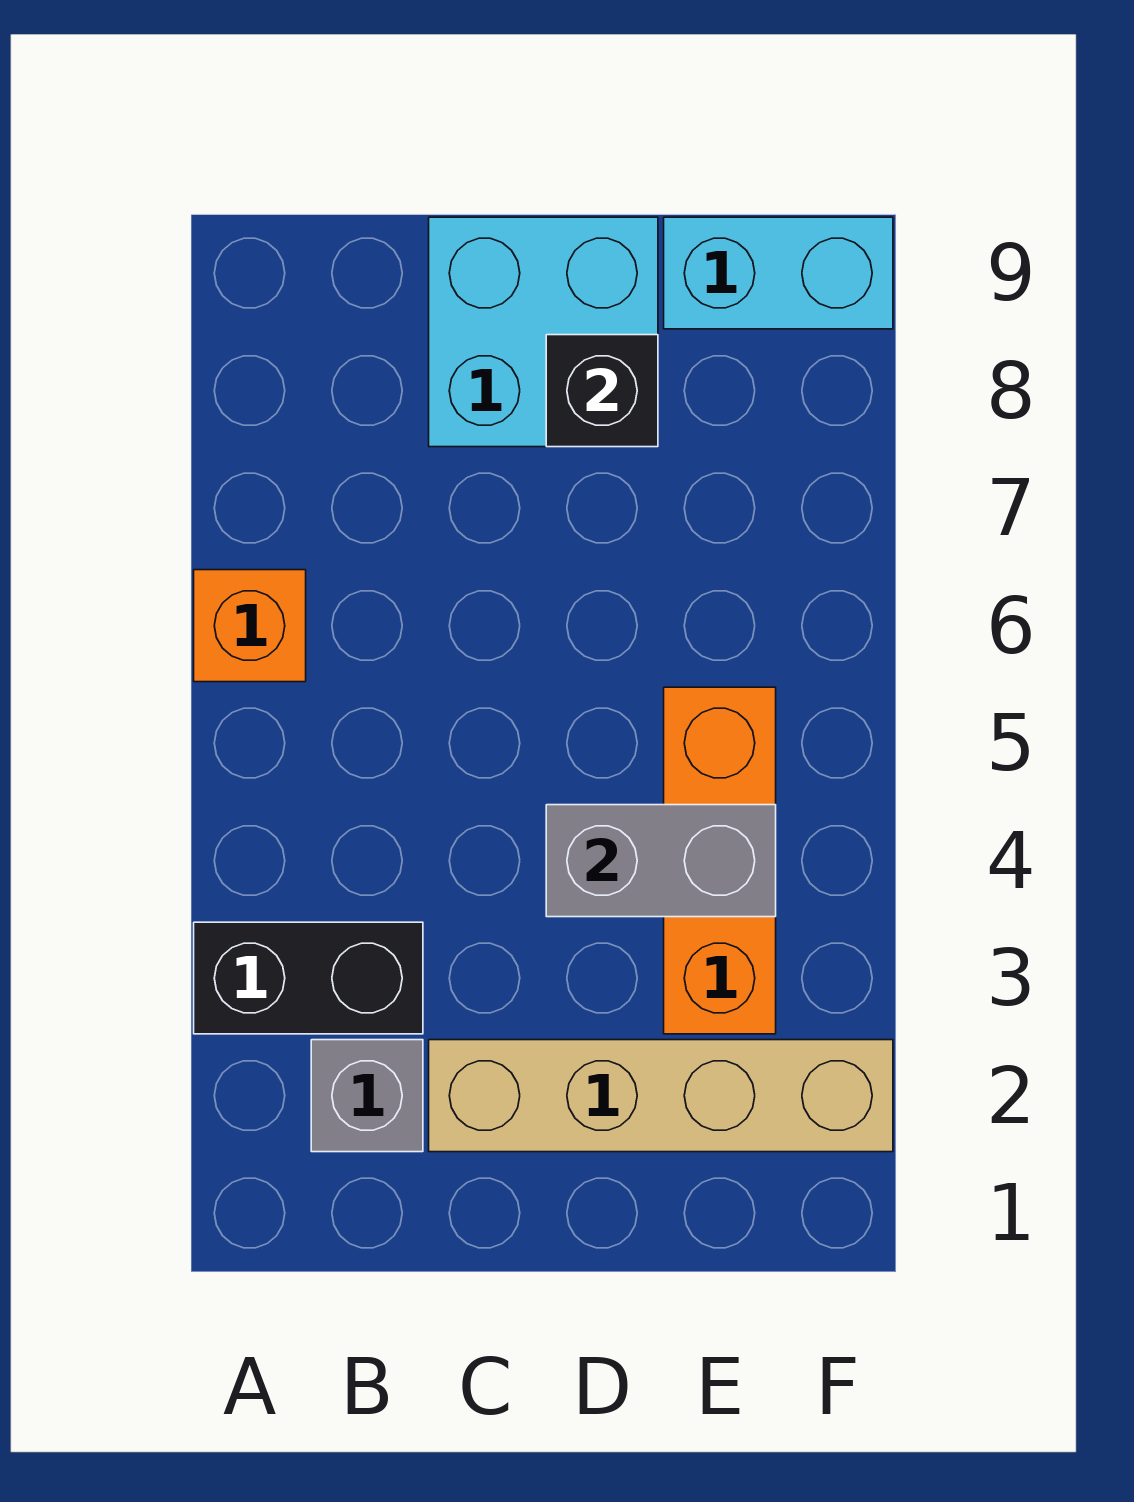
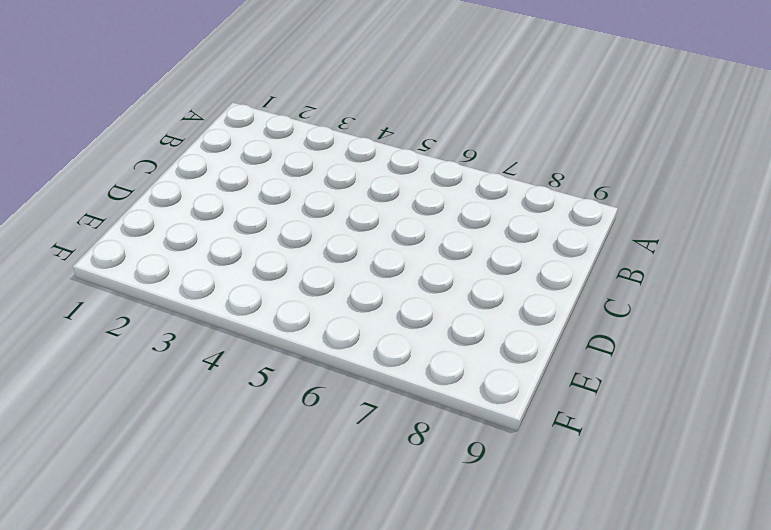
none -> black brick A3:B3 level 1
none -> orange brick A6 level 1

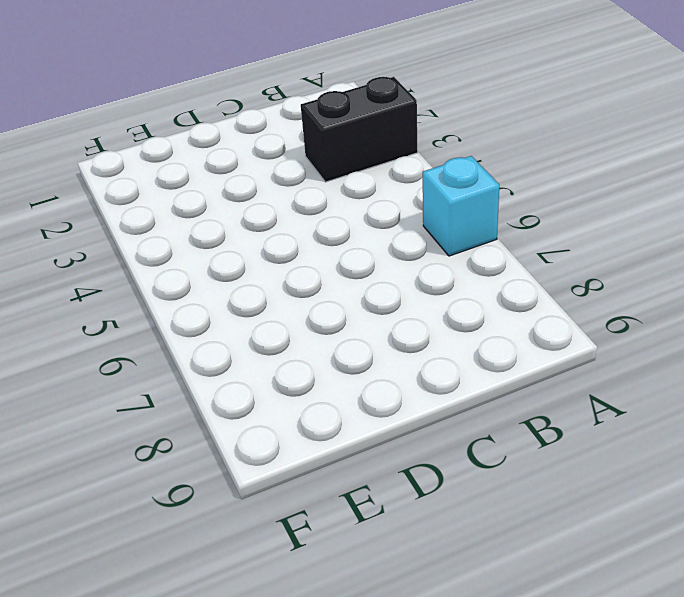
cyan brick A6 level 1 -> orange brick A6 level 1
none -> grey brick B2 level 1
none -> tan brick C2:F2 level 1

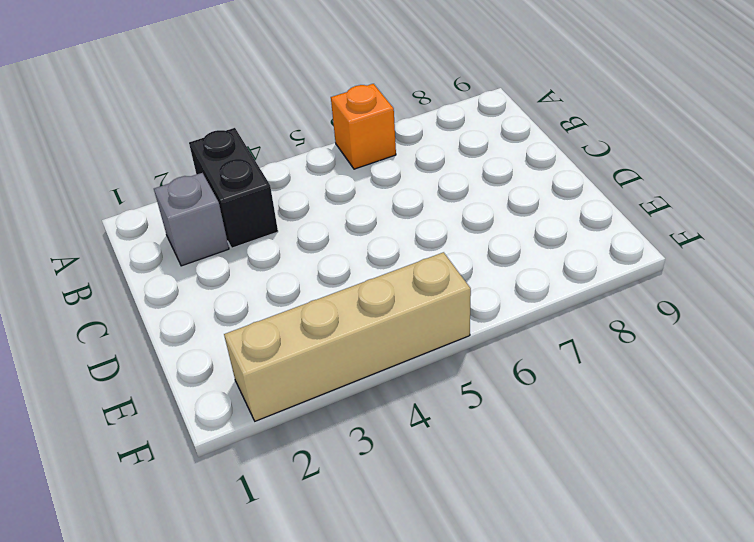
tan brick F2:F5 level 1 -> tan brick C2:F2 level 1
none -> cyan brick C8:D9 level 1
none -> orange brick E3:E5 level 1

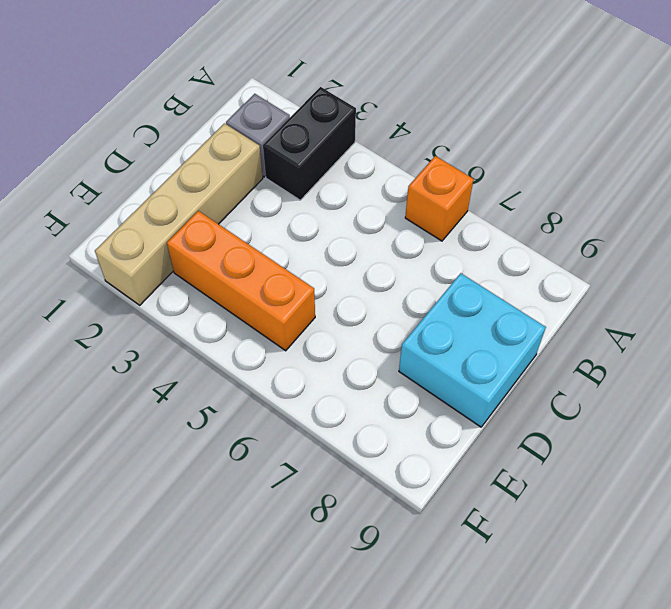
none -> cyan brick E9:F9 level 1
none -> grey brick D4:E4 level 2

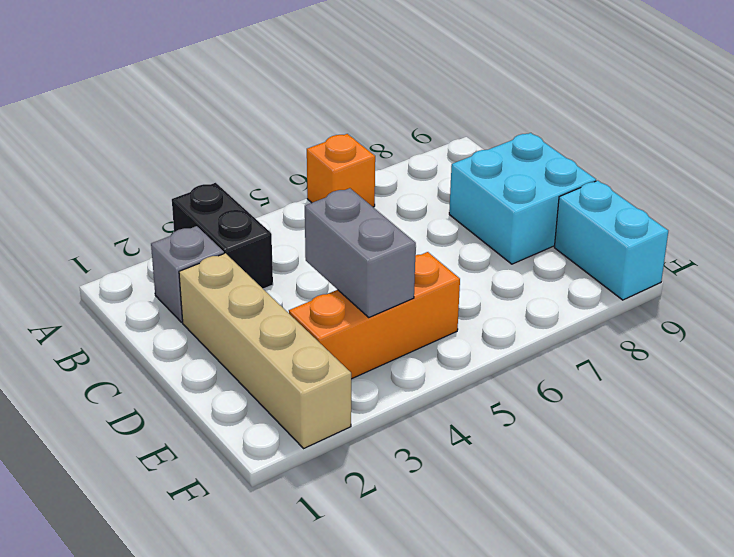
none -> black brick D8 level 2

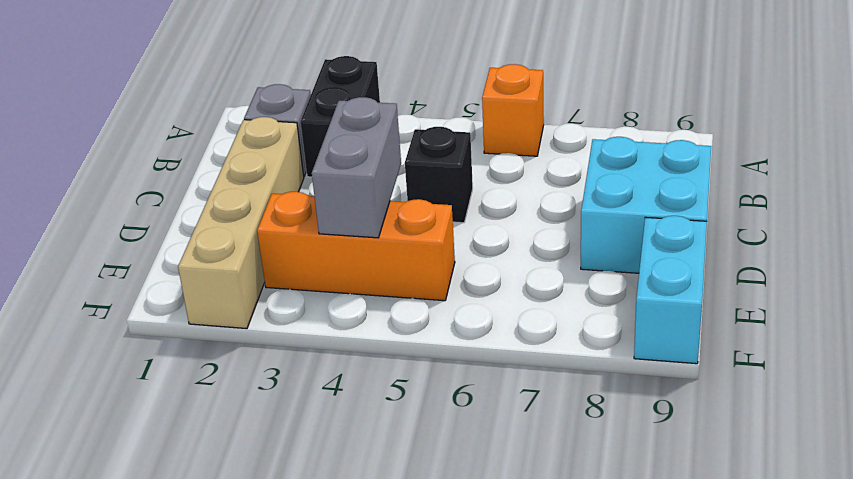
black brick C5 level 1 -> black brick D8 level 2

